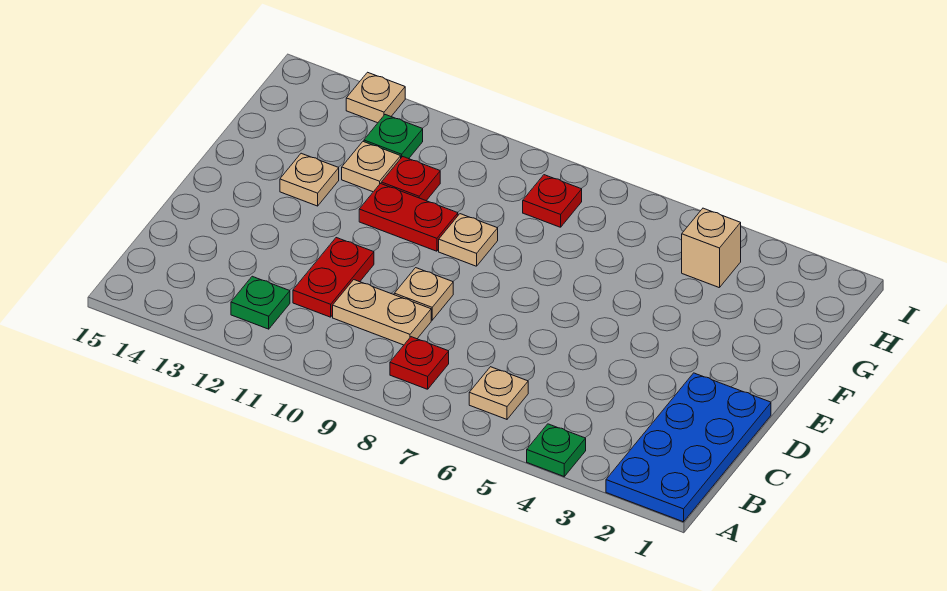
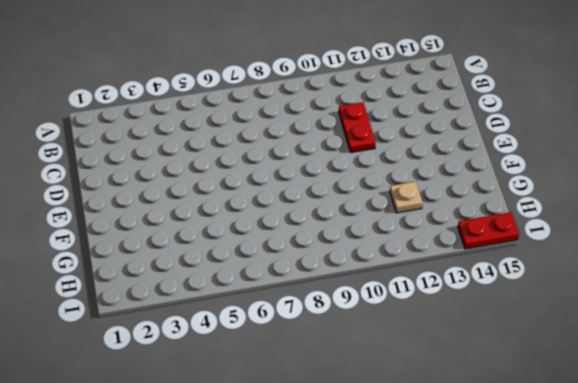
red plate I14:I15 level 1 -> red plate F10:F11 level 1
none -> blue plate A1:D2 level 1
none -> green plate A4 level 1
none -> tan plate B6 level 1

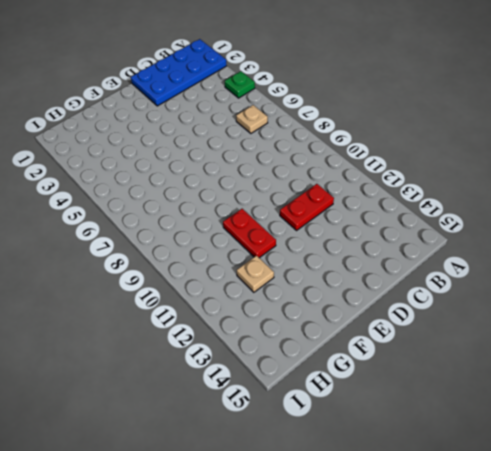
none -> red plate B8 level 1
none -> green plate B12 level 1
none -> tan plate C9:C10 level 1

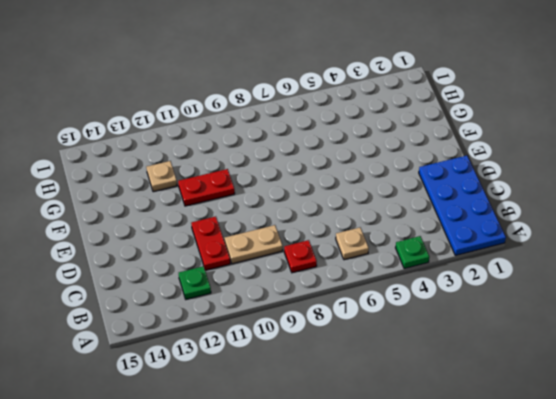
none -> tan plate D9 level 1
none -> tan plate F9 level 1
none -> tan plate F13 level 1

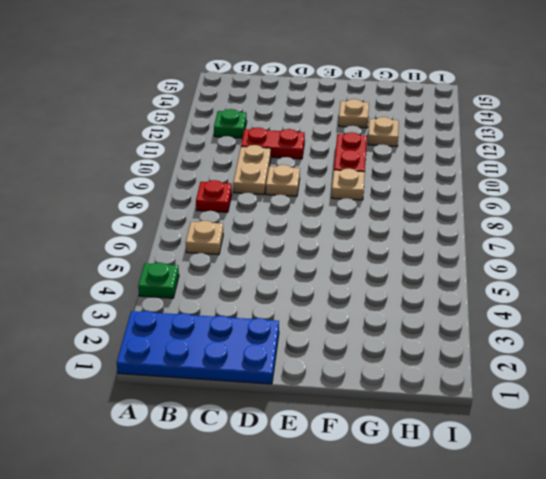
none -> red plate G11 level 1
none -> tan brick H4 level 1
none -> red plate H8 level 1

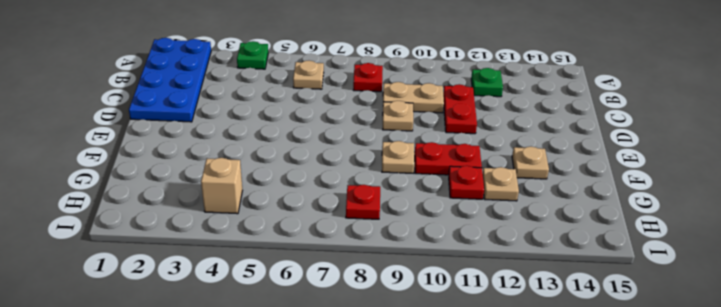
none -> green plate H12 level 1
none -> tan plate I13 level 1

